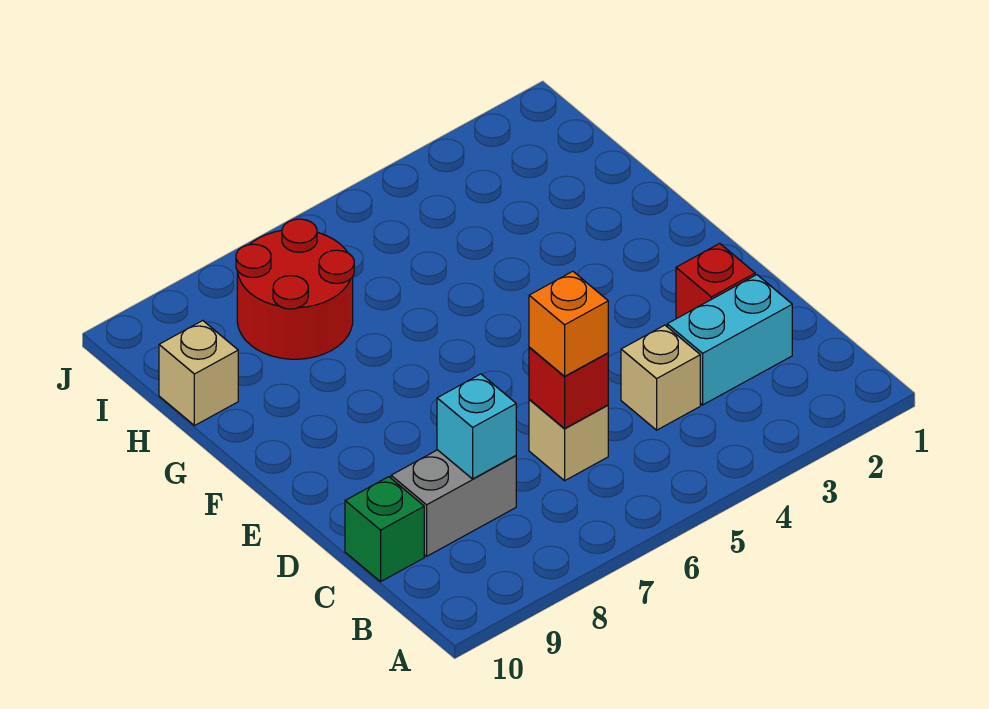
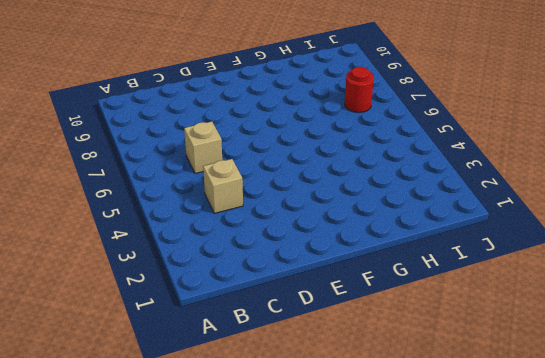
red round brick I7 level 1 -> red round brick H7:I8 level 1
none -> cyan brick C2:C3 level 1
none -> grey brick C8:C9 level 1

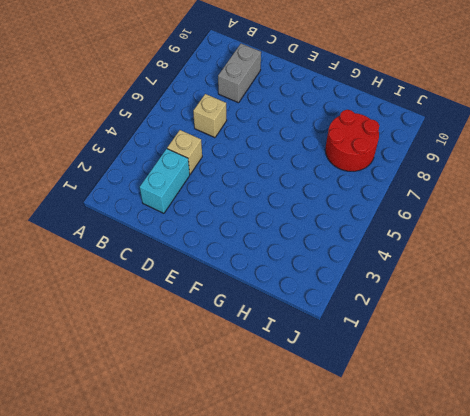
none -> green brick C10 level 1
none -> red brick D2 level 1

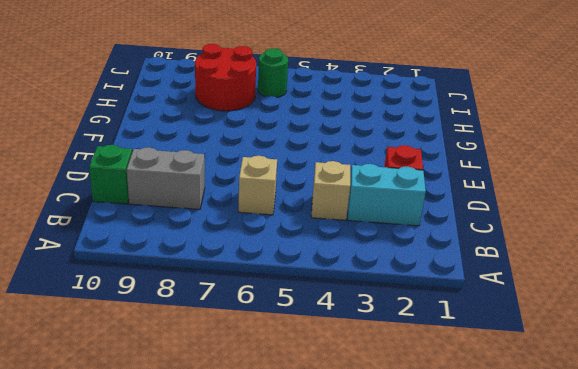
green round brick I6 level 1 -> none
none -> tan brick H10 level 1
none -> red brick C6 level 2

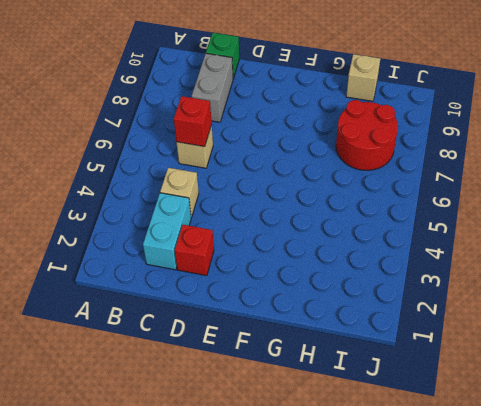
none -> cyan brick C8 level 2
none -> orange brick C6 level 3

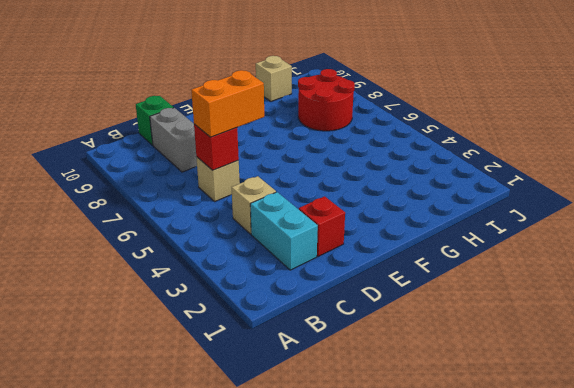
orange brick C6:D6 level 3 -> orange brick C6 level 3
none -> cyan brick C8 level 2

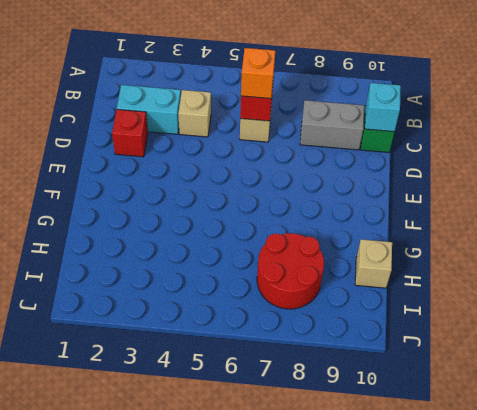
cyan brick C10 level 2 -> cyan brick C8 level 2

